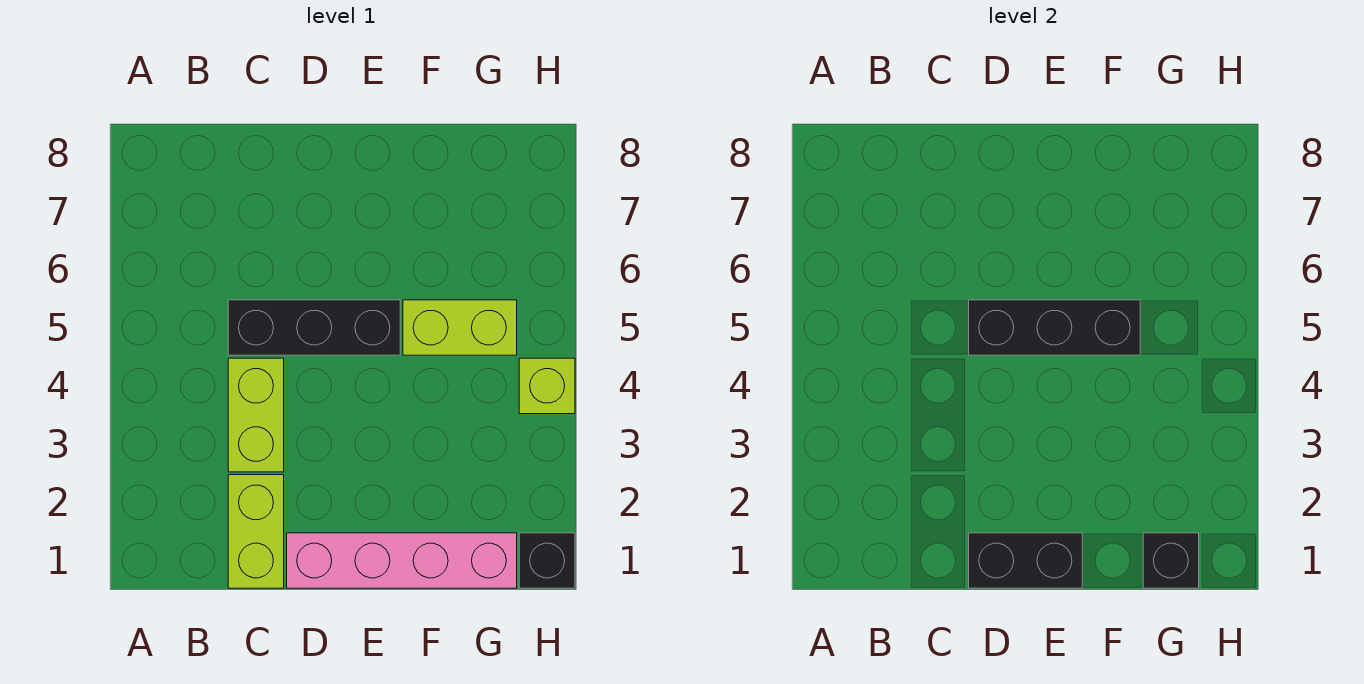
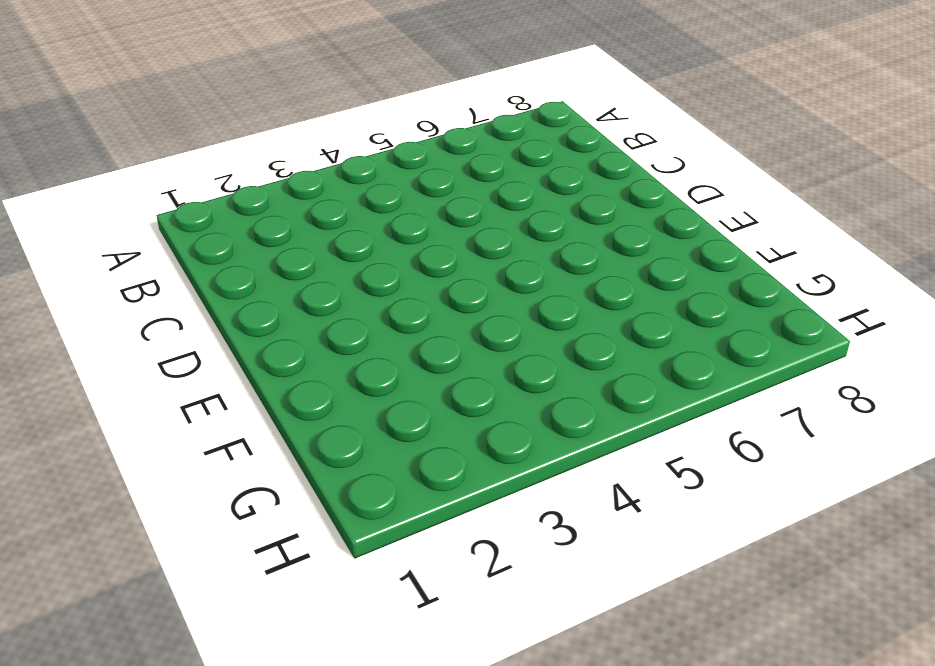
none -> lime brick C1:C2 level 1
none -> lime brick C3:C4 level 1

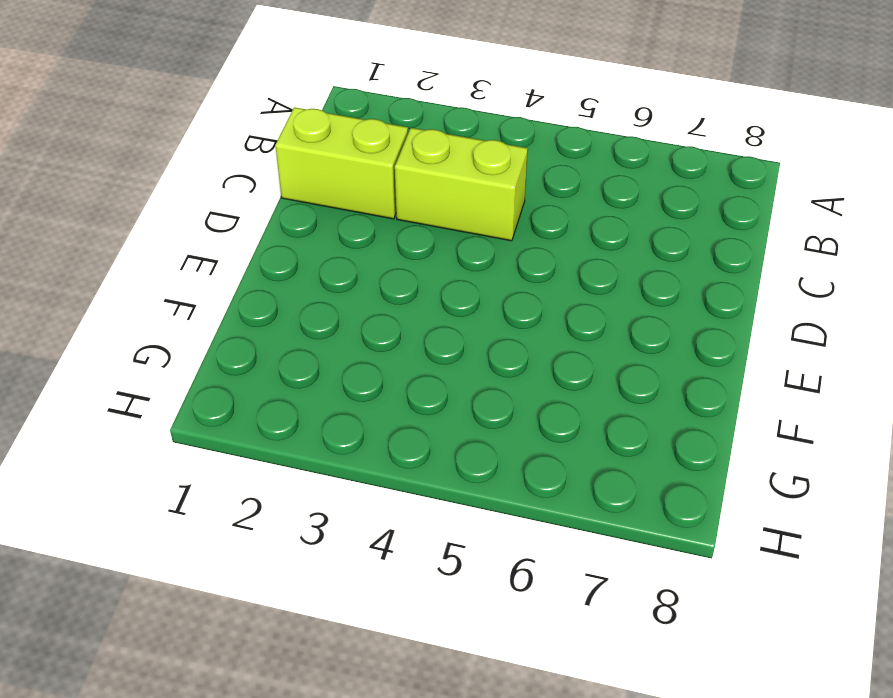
none -> black brick C5:E5 level 1
none -> pink brick D1:G1 level 1

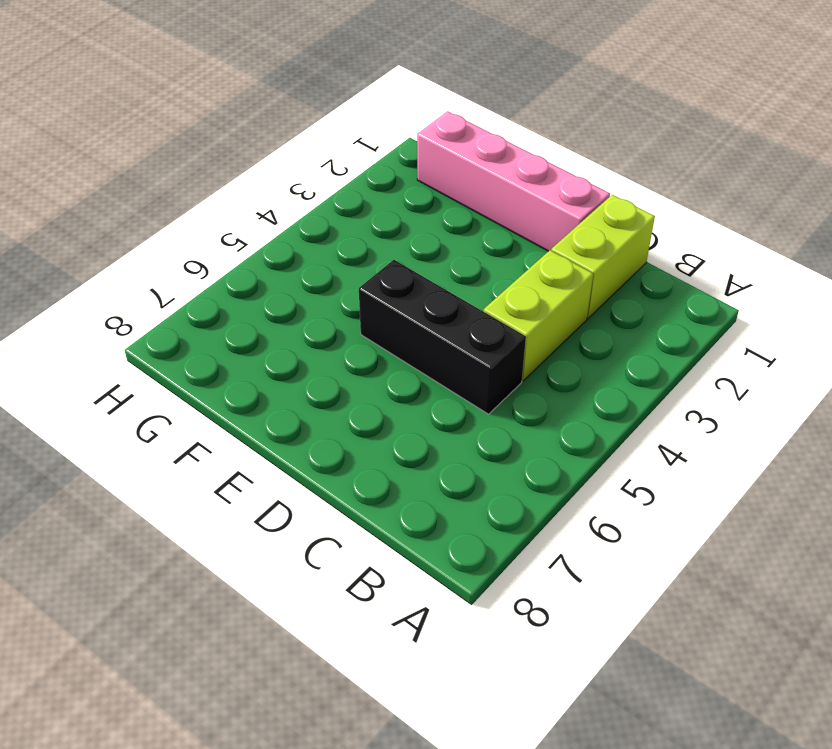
none -> lime brick F5:G5 level 1
none -> black brick H1 level 1

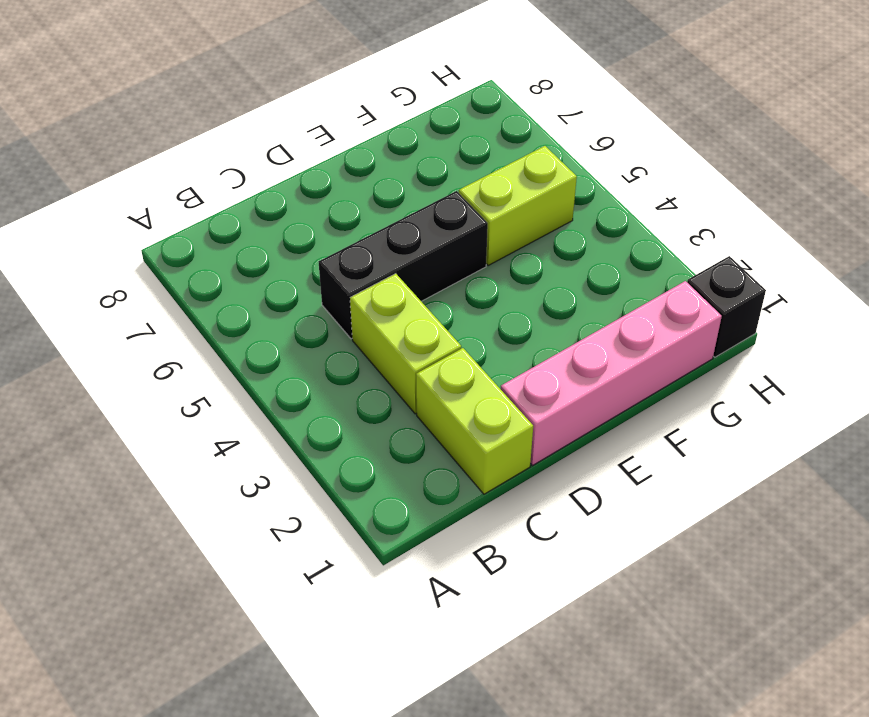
none -> lime brick H4 level 1
none -> black brick D1:E1 level 2

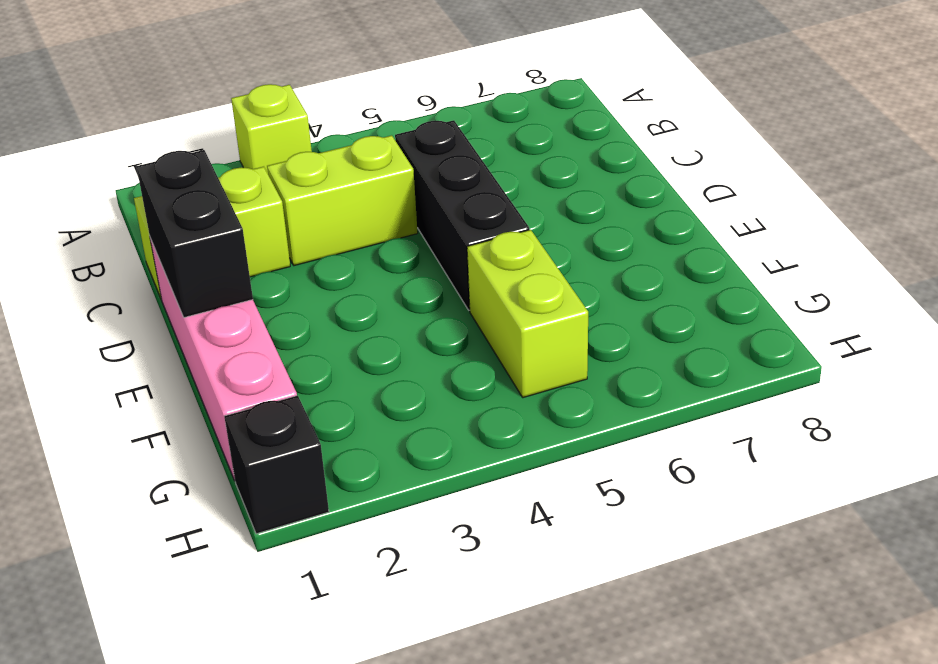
lime brick A3 level 1 -> lime brick H4 level 1
none -> black brick D5:F5 level 2
none -> black brick G1 level 2

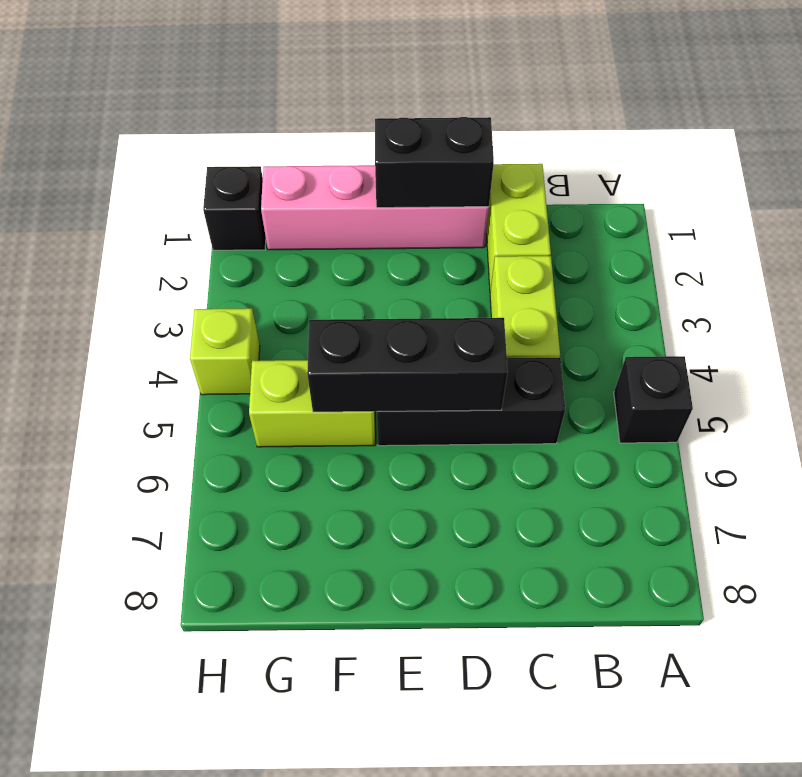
black brick A5 level 1 -> black brick G1 level 2

